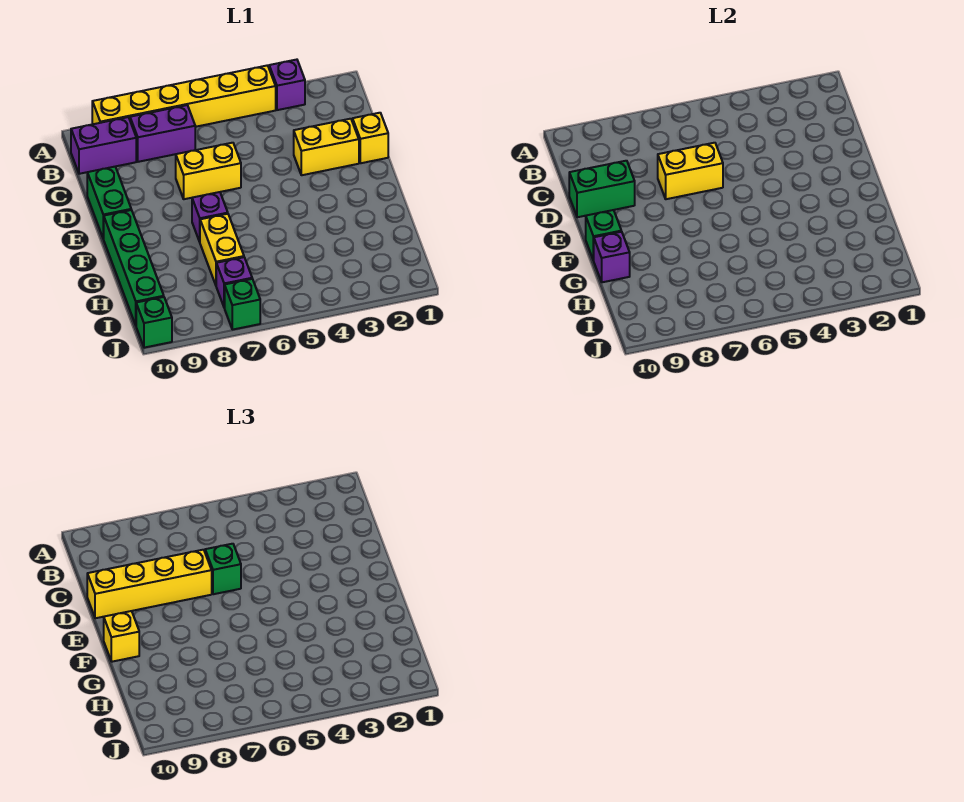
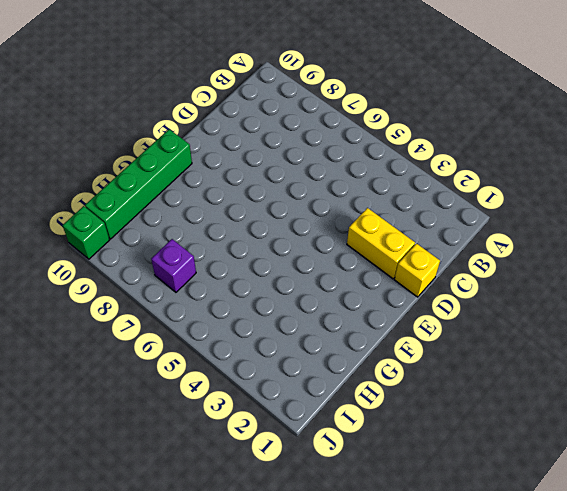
none -> purple brick A3 level 1
none -> yellow brick A4:A9 level 1
none -> purple brick B7:B8 level 1

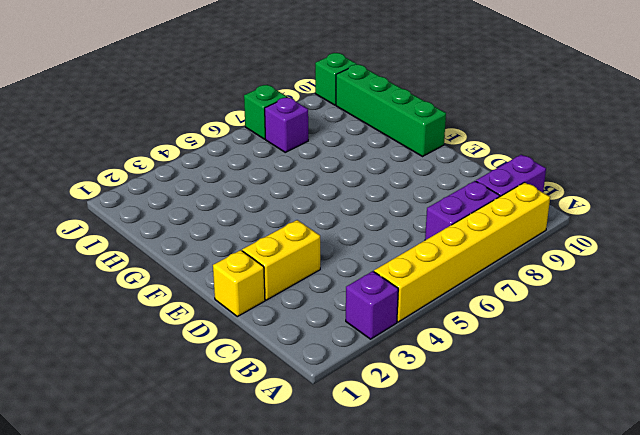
none -> yellow brick D6:D7 level 1
none -> green brick D10:E10 level 1
none -> purple brick F7 level 1

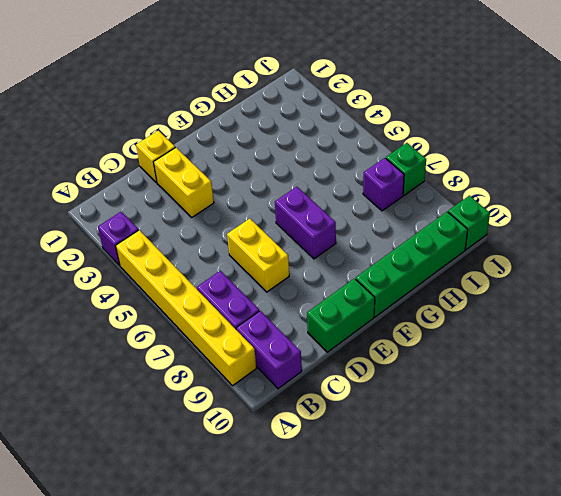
purple brick F6:F7 level 1 -> purple brick F7 level 1
none -> yellow brick G7:H7 level 1
none -> yellow brick D6:D7 level 2
none -> green brick D9:D10 level 2

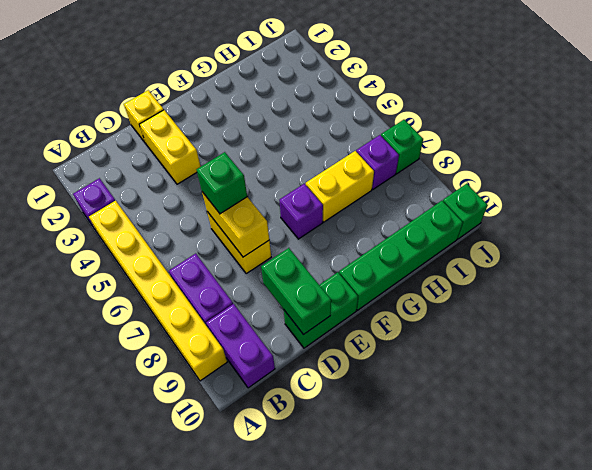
none -> green brick F10 level 2
none -> purple brick G10 level 2
none -> yellow brick D7:D10 level 3

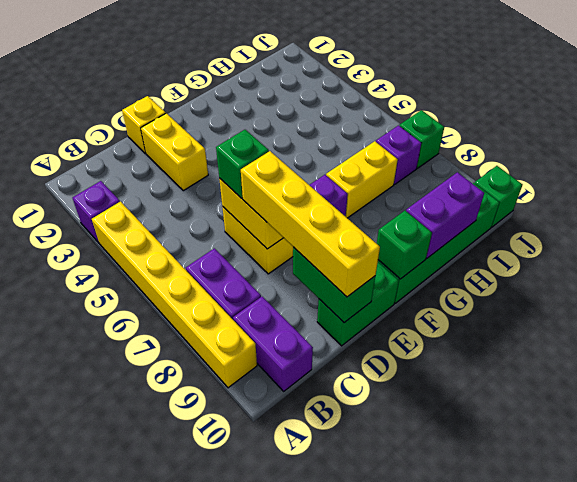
purple brick G10:H10 level 2 -> purple brick G10 level 2
none -> yellow brick F10 level 3

